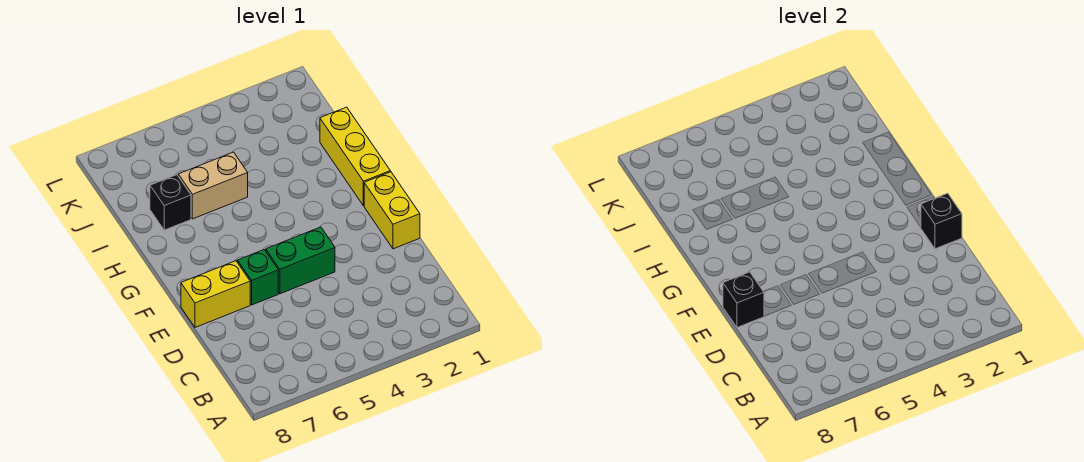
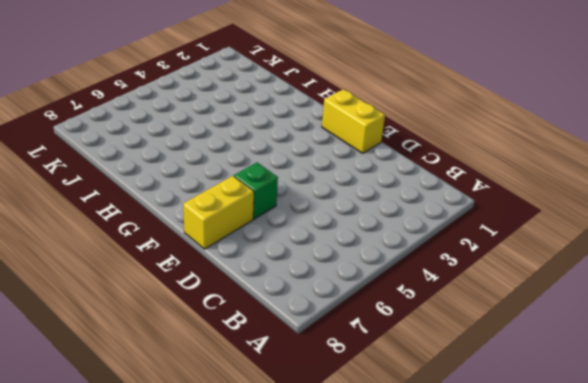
none -> green brick E4:E5 level 1
none -> yellow brick G1:I1 level 1

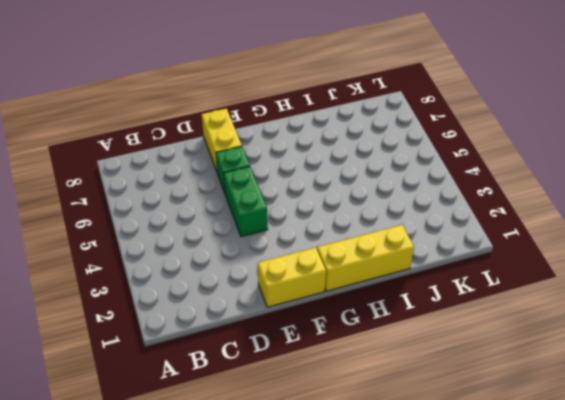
none -> tan brick I5:I6 level 1
none -> black brick I7 level 1

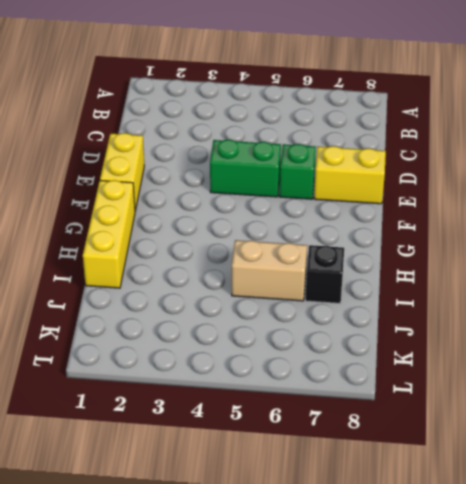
none -> black brick E1 level 2
none -> black brick E8 level 2

